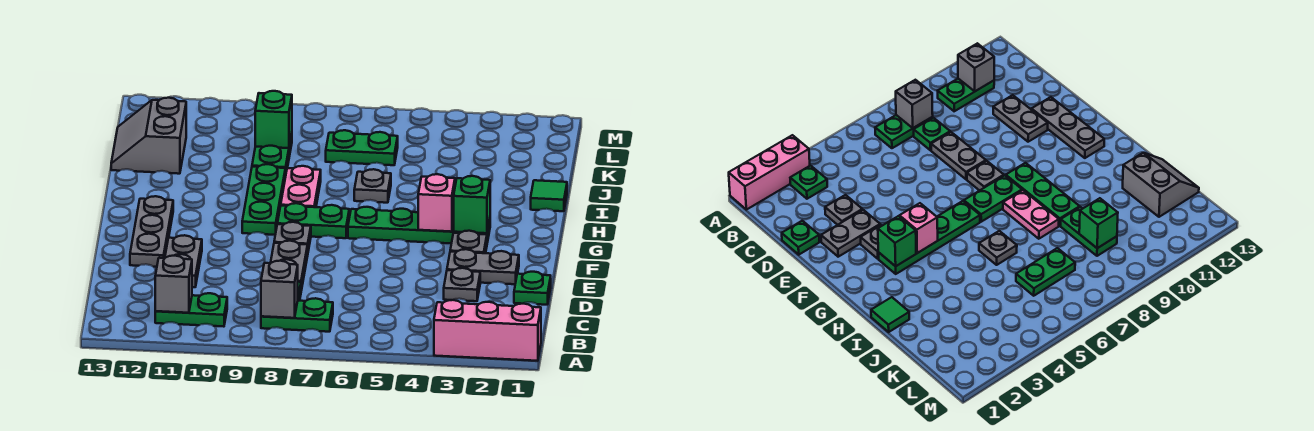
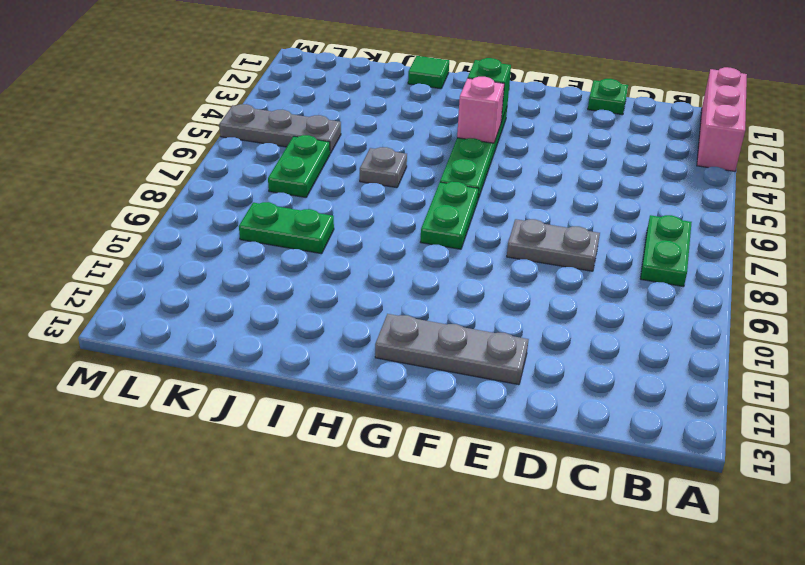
grey plate K5:M5 level 1 -> none
none -> green plate B3 level 1
none -> green plate B10:B11 level 1
none -> green plate C8 level 1

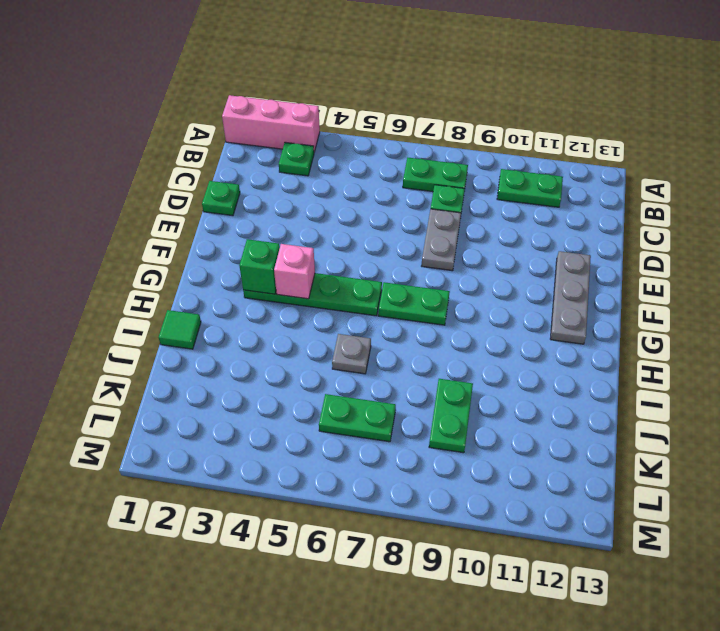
none -> grey plate D3 level 1
none -> grey plate D11:E11 level 1
none -> grey plate E2:E3 level 1

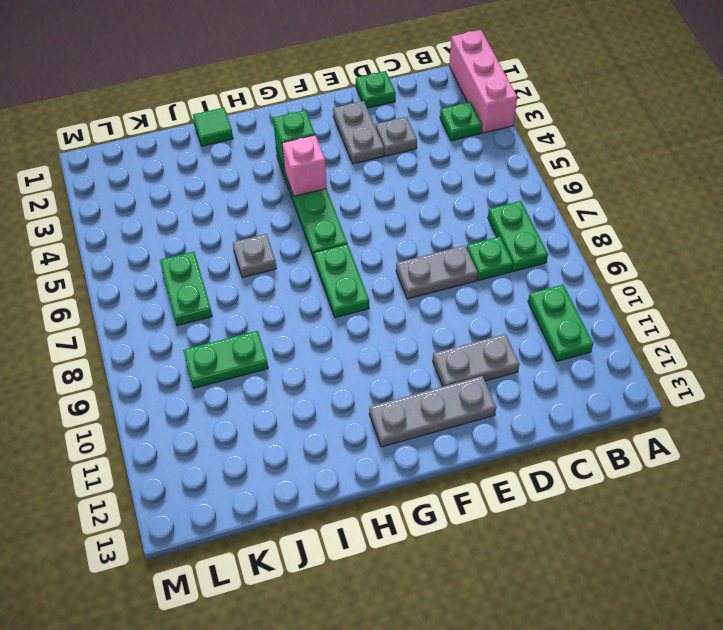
none -> grey plate F3 level 1
none -> grey plate F8 level 1
none -> green plate G9:I9 level 1

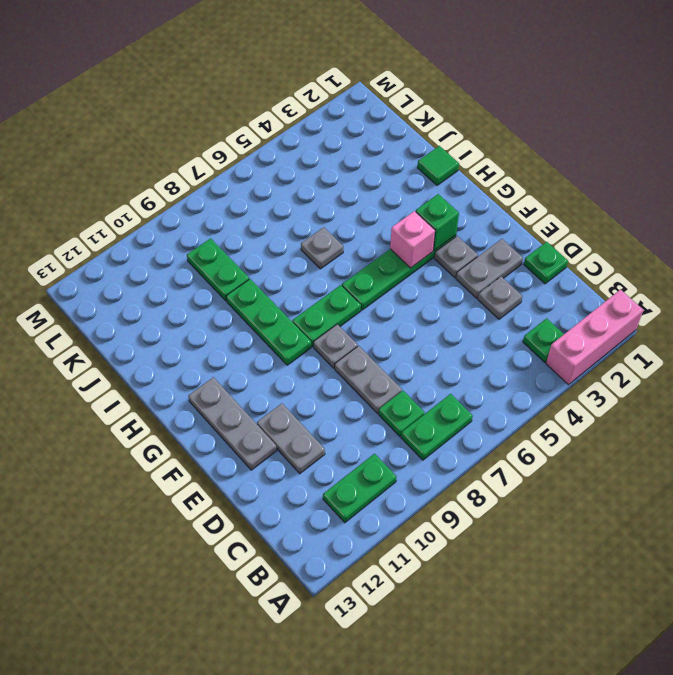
none -> pink plate H8:I8 level 1
none -> grey slope J12:K13 level 1 top 12
none -> green plate K6:K7 level 1

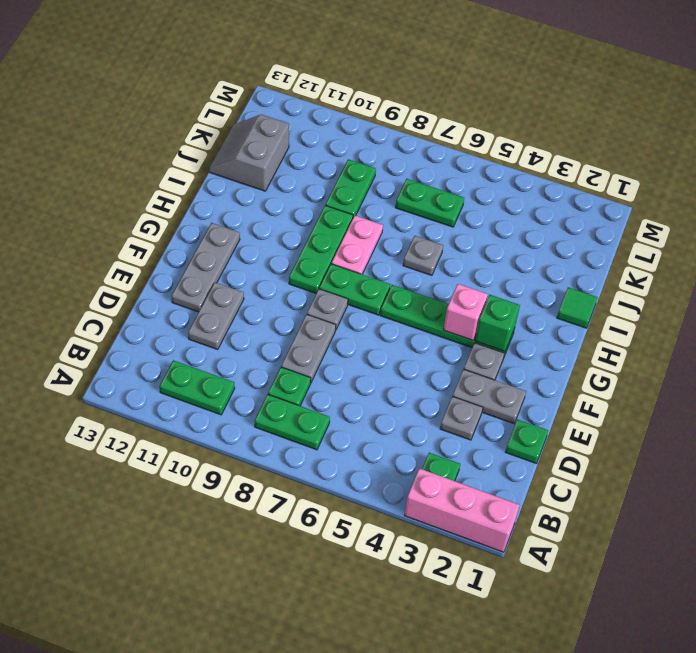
none -> grey brick B8 level 2
none -> grey brick B11 level 2
none -> green brick K9 level 2

